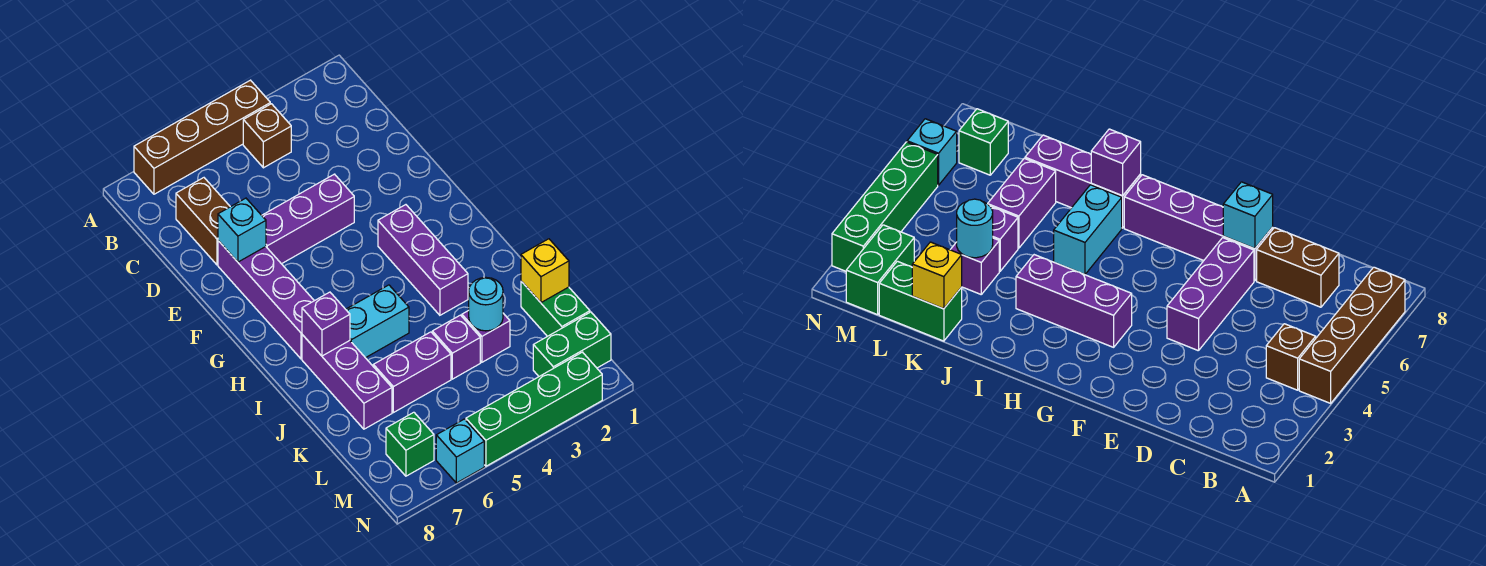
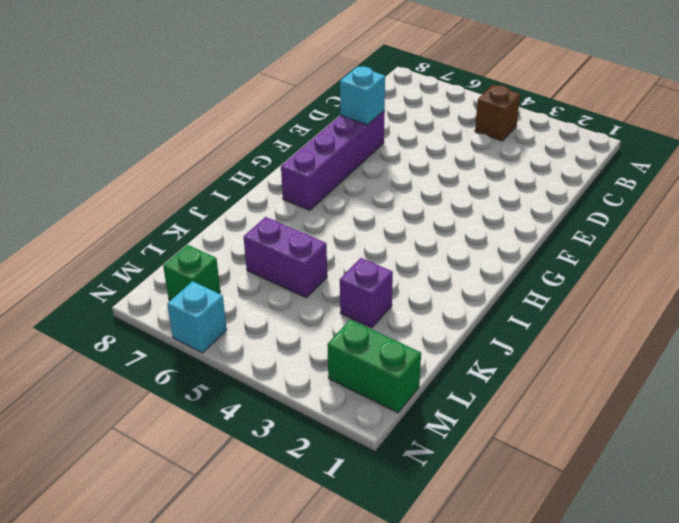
none -> brown brick A4:A7 level 1
none -> brown brick C7:D7 level 1
none -> purple brick E4:E6 level 1

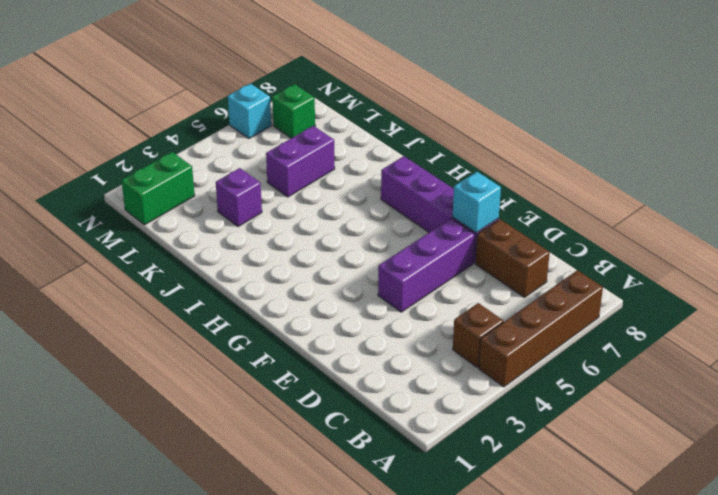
none -> purple brick G3:I3 level 1
none -> cyan brick I5:I6 level 1
none -> purple brick I7:K7 level 1

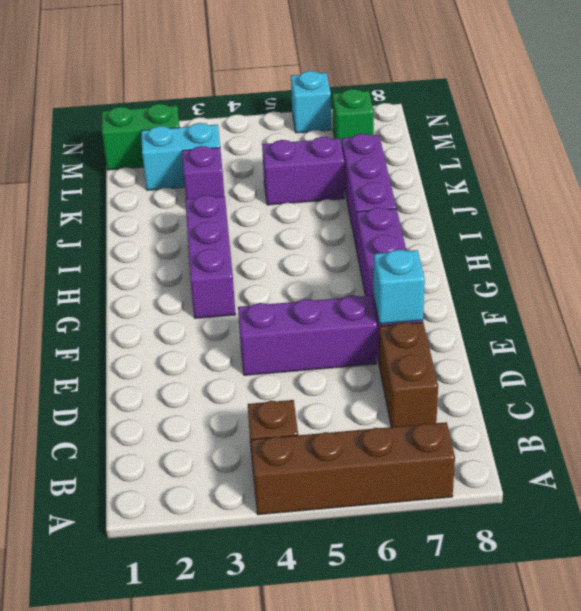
cyan brick L2:L3 level 1 -> cyan brick I5:I6 level 1
none -> green brick K1:L1 level 1
none -> purple brick K4 level 1
none -> green brick N2:N5 level 1

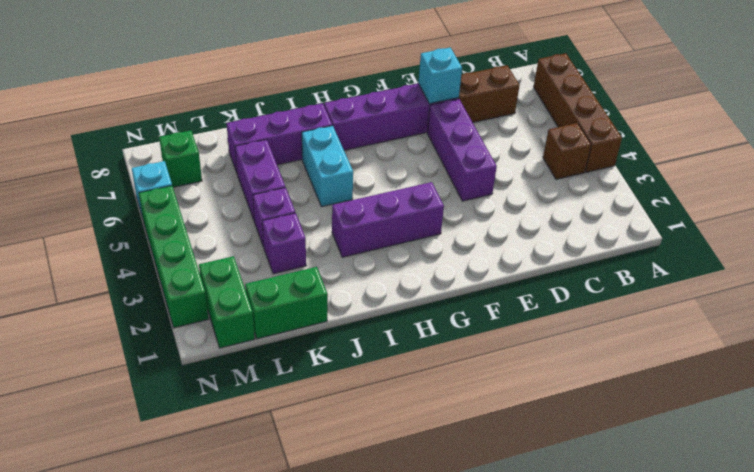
none -> purple brick I7 level 2
none -> yellow brick K1 level 2
none -> cyan round brick K3 level 2

